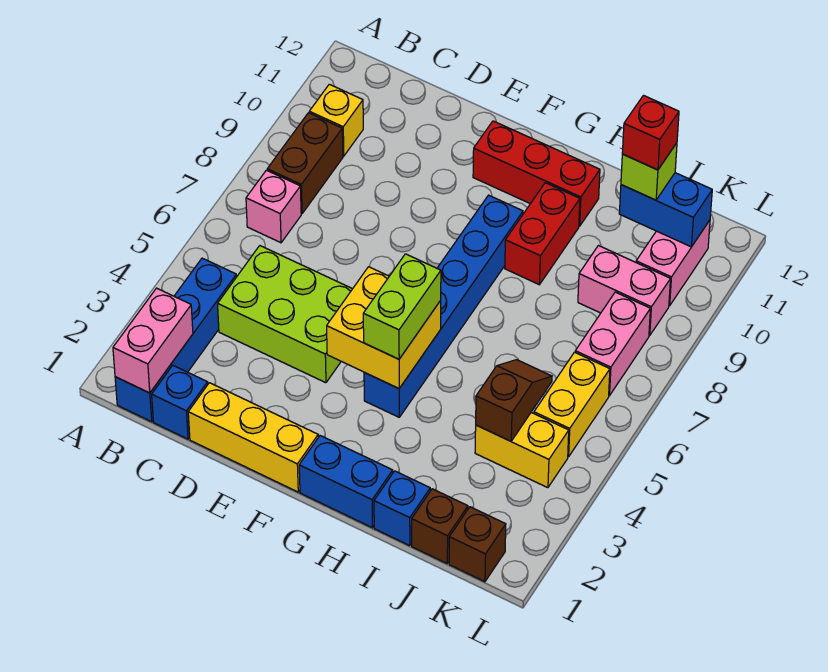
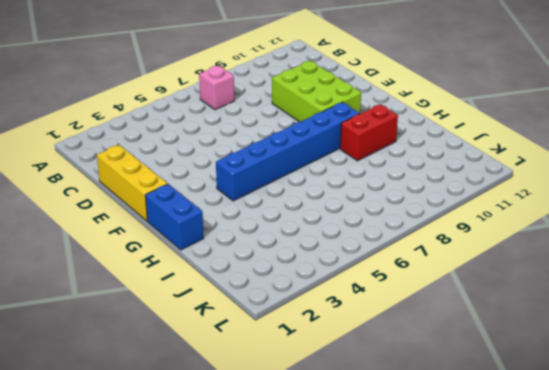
lime brick D9:F10 level 1 -> lime brick C4:E5 level 1
none -> blue brick B1:B4 level 1
none -> brown brick B8:B9 level 1
none -> yellow brick B10 level 1

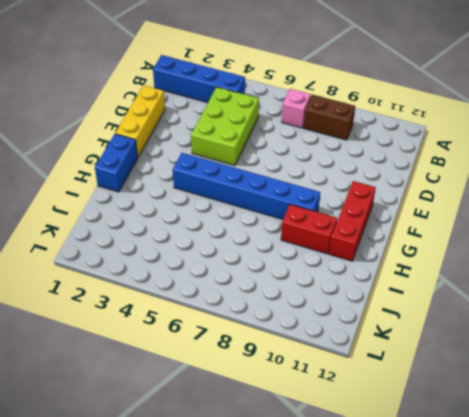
none -> yellow brick B10 level 1
none -> blue brick C1 level 1
none -> blue brick I1 level 1

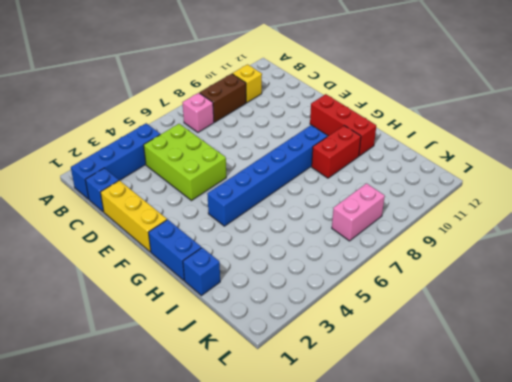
none -> brown brick J1 level 1
none -> yellow brick J4:K4 level 1
none -> pink brick J9:K9 level 1

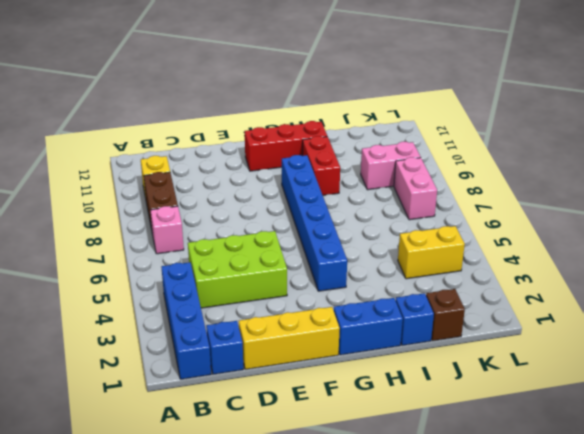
none -> brown brick K1 level 1
none -> yellow brick K5:K6 level 1
none -> pink brick K10:K11 level 1

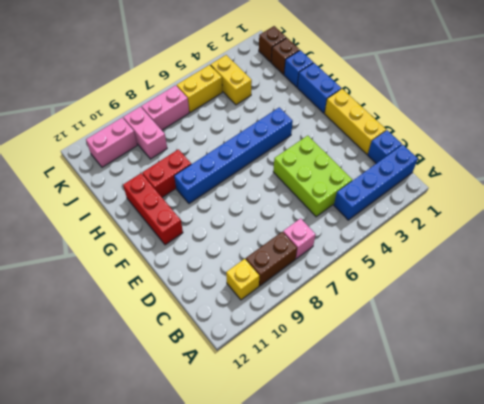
none -> pink brick B1:B2 level 2
none -> yellow brick F4:G5 level 2
none -> brown slope J4:J5 level 2 top 4

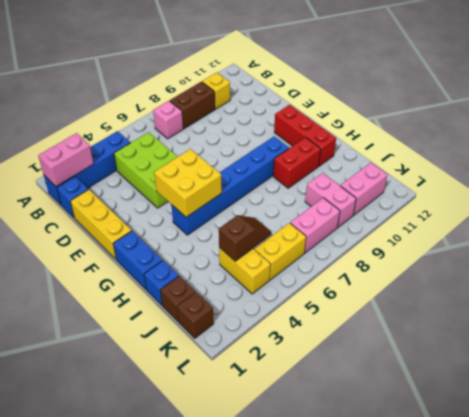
none -> blue brick J11:K11 level 2
none -> lime brick G4:G5 level 3
none -> lime brick J11 level 3

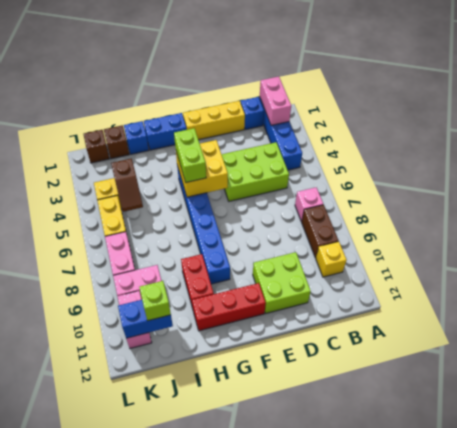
lime brick D10:E11 level 1 -> none
none -> red brick J11 level 4

